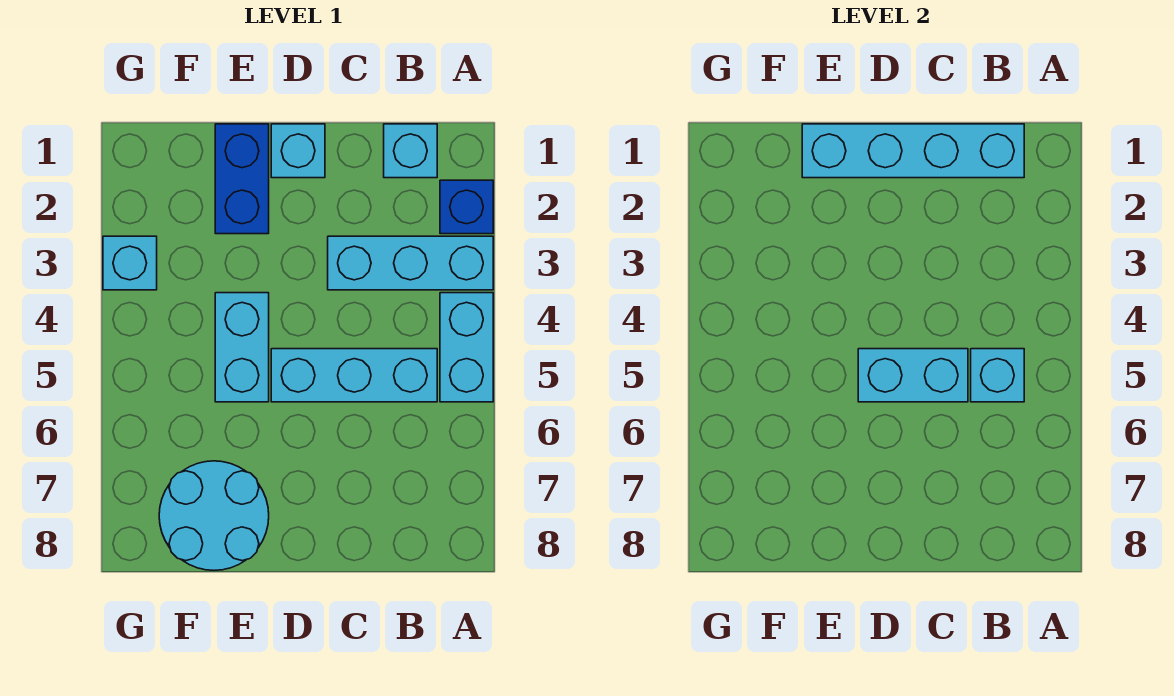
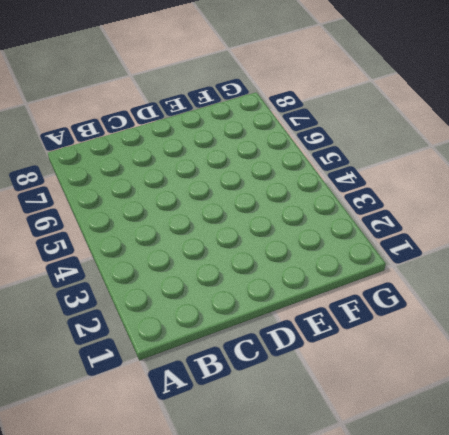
none -> blue brick A2 level 1
none -> cyan brick A3:C3 level 1
none -> cyan brick A4:A5 level 1

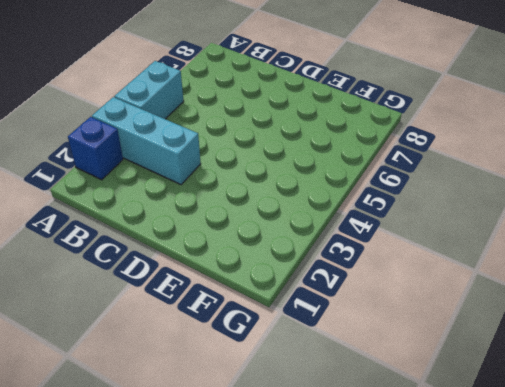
none -> cyan brick B1 level 1
none -> cyan brick B5:D5 level 1
none -> cyan brick D1 level 1

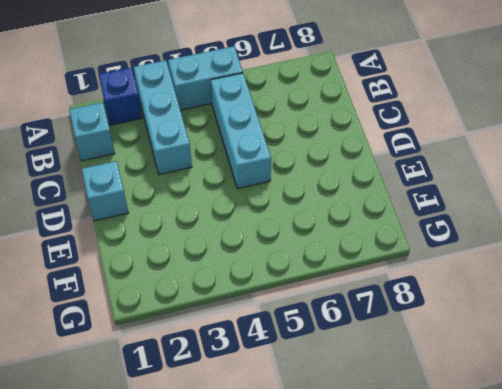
none -> blue brick E1:E2 level 1
none -> cyan brick E4:E5 level 1
none -> cyan round brick E7:F8 level 1

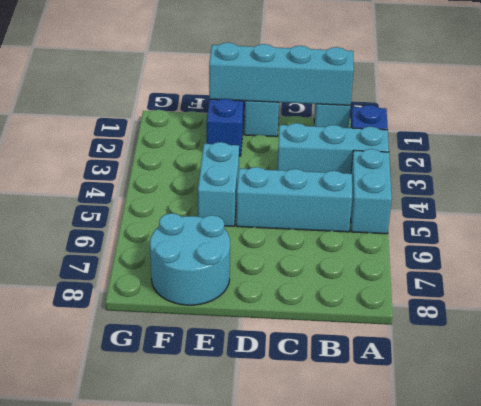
none -> cyan brick G3 level 1
none -> cyan brick B5 level 2
none -> cyan brick C5:D5 level 2

